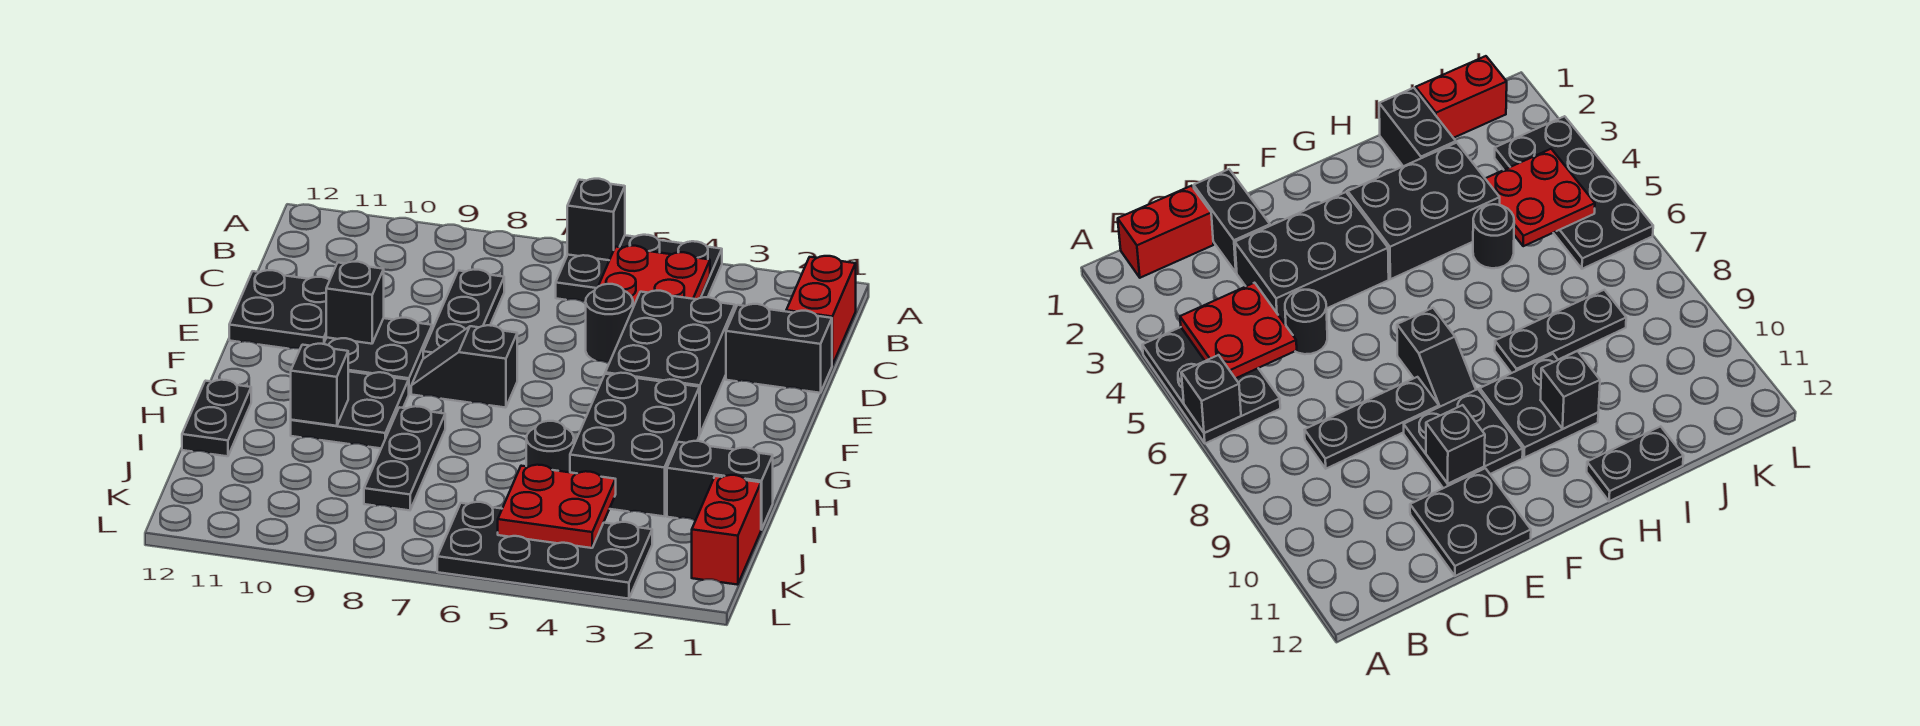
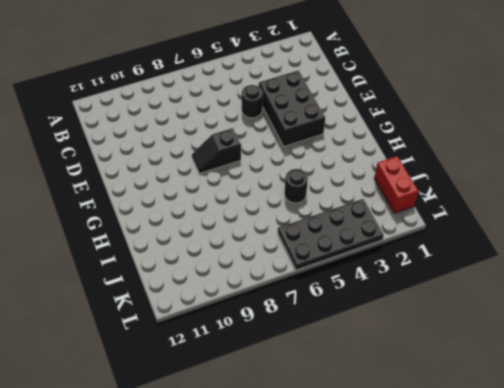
none -> black plate A4:B6 level 1
none -> red brick B1:C1 level 1
none -> black plate C8:E8 level 1

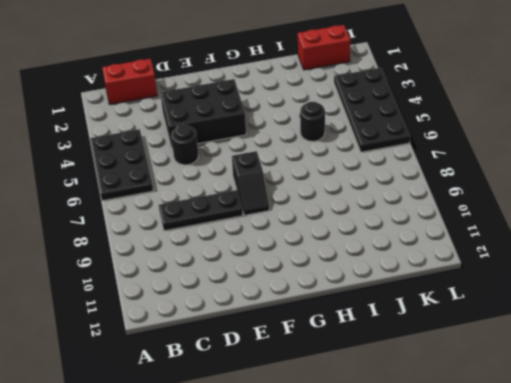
none -> black brick D1:D2 level 1
none -> black plate D11:E12 level 1
none -> black plate E9:F10 level 1

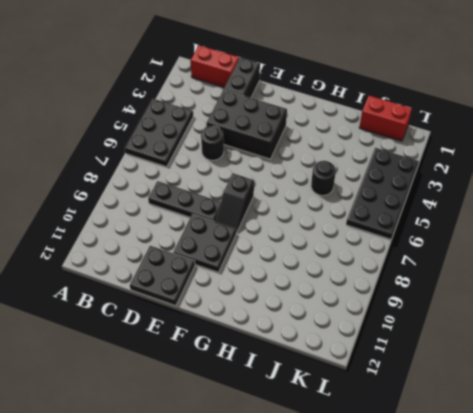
none -> black brick G3:I4 level 1
none -> black plate G9:H10 level 1
none -> black plate H8:J8 level 1

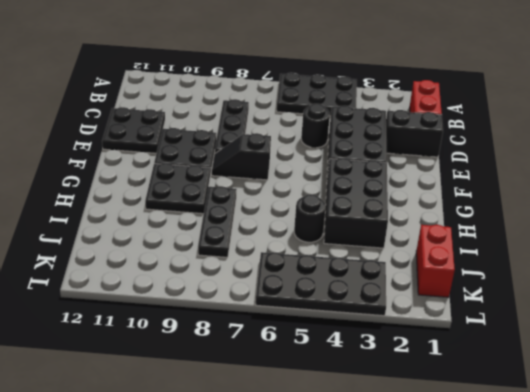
none -> black plate H12:I12 level 1
none -> black brick I1:I2 level 1
none -> black brick A6 level 2

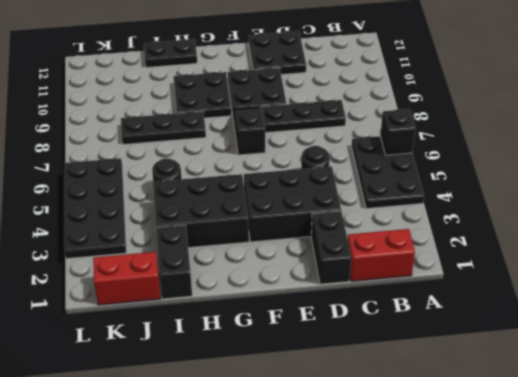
none -> red plate B4:C5 level 2
none -> black brick E10 level 2
none -> black brick H10 level 2

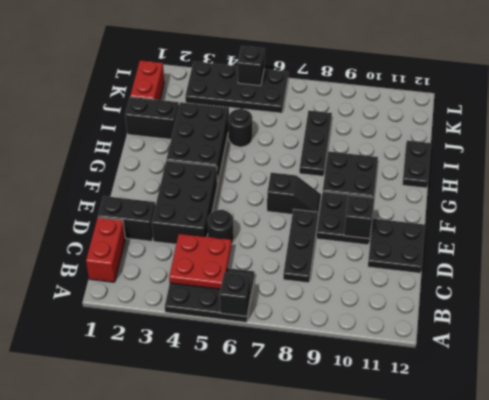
black brick L5 level 2 -> black brick H10 level 2
none -> red plate J4:K5 level 2

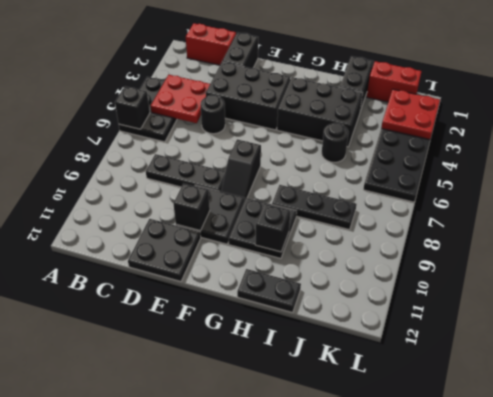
red plate K2:L3 level 2 -> red plate J4:K5 level 2

